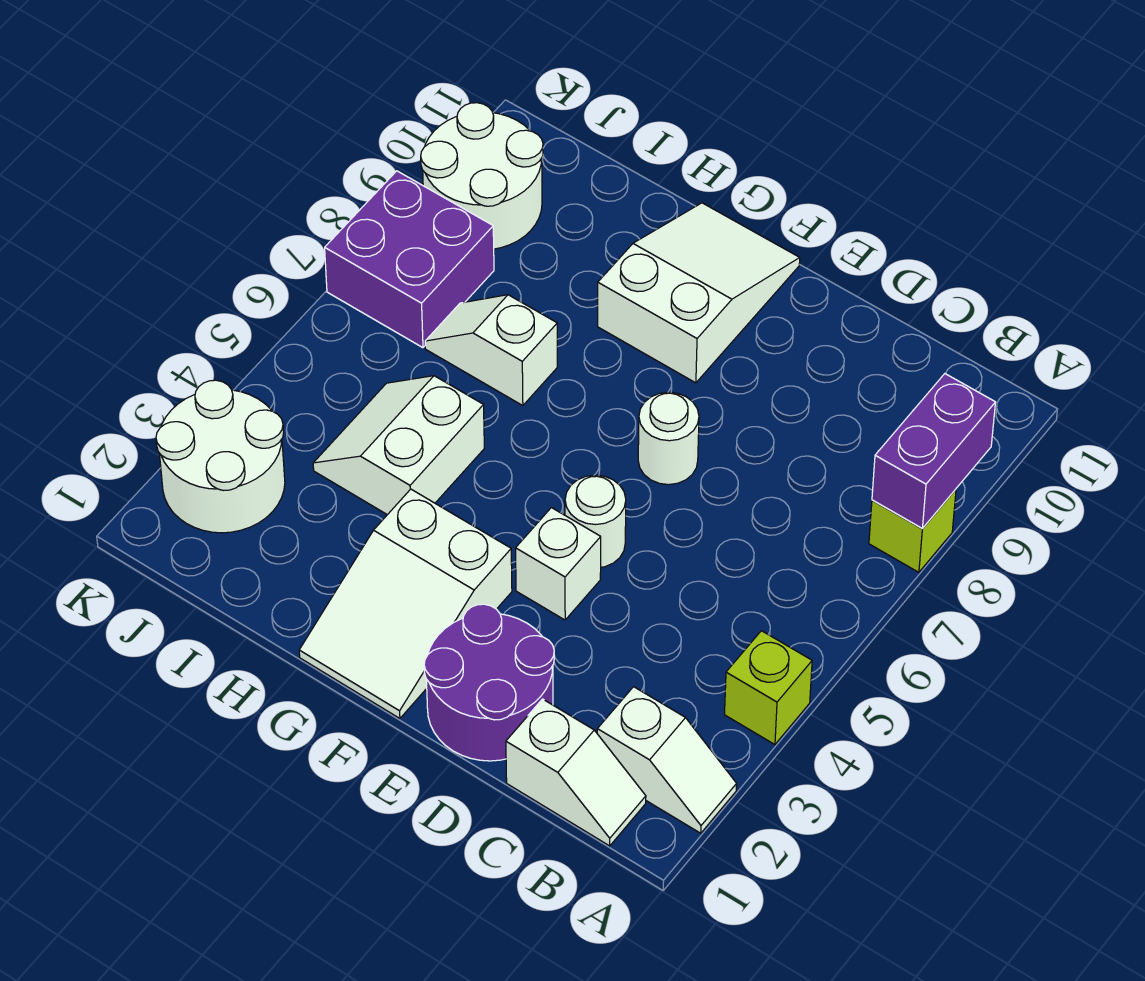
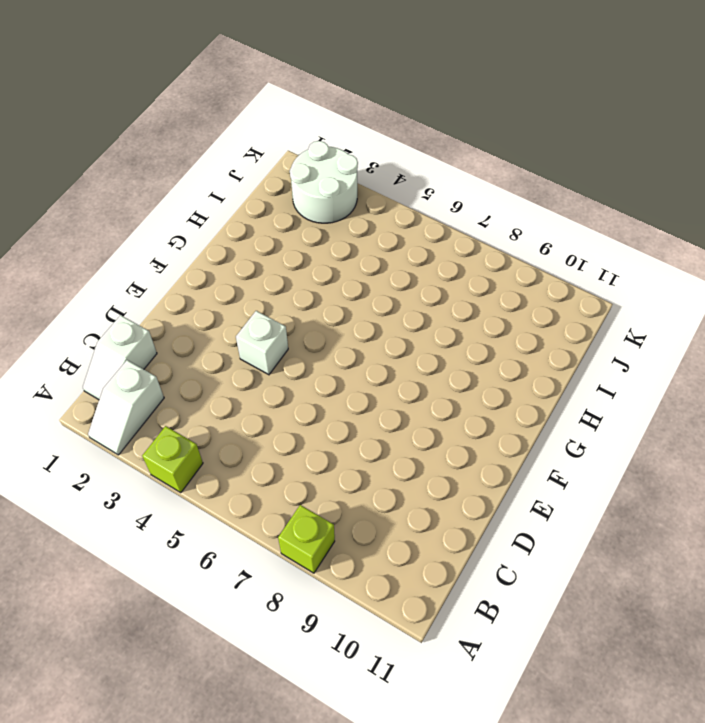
none -> purple round brick D1:E2 level 1
none -> white round brick E5 level 1
none -> white round brick E7 level 1

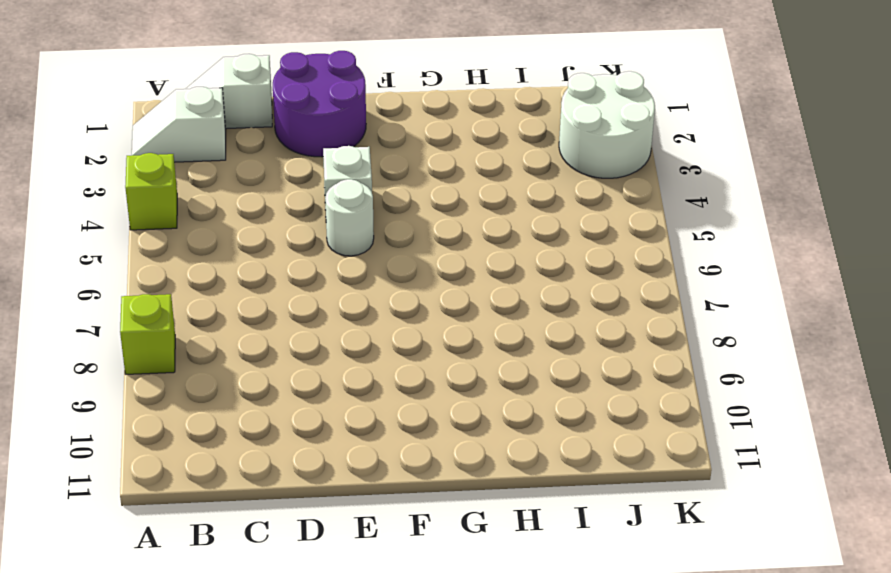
none -> white round brick E7 level 1
none -> white slope F1:G3 level 1 top 3
none -> white slope F9:G11 level 1 top 9

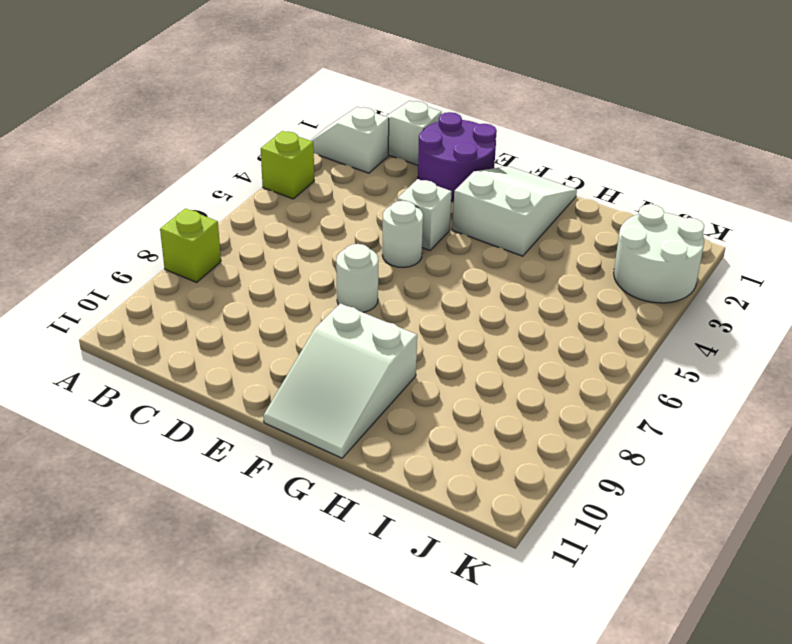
none -> white slope H4:I5 level 1 top H
none -> white slope H7:I7 level 1 top H
none -> purple brick J7:K8 level 1

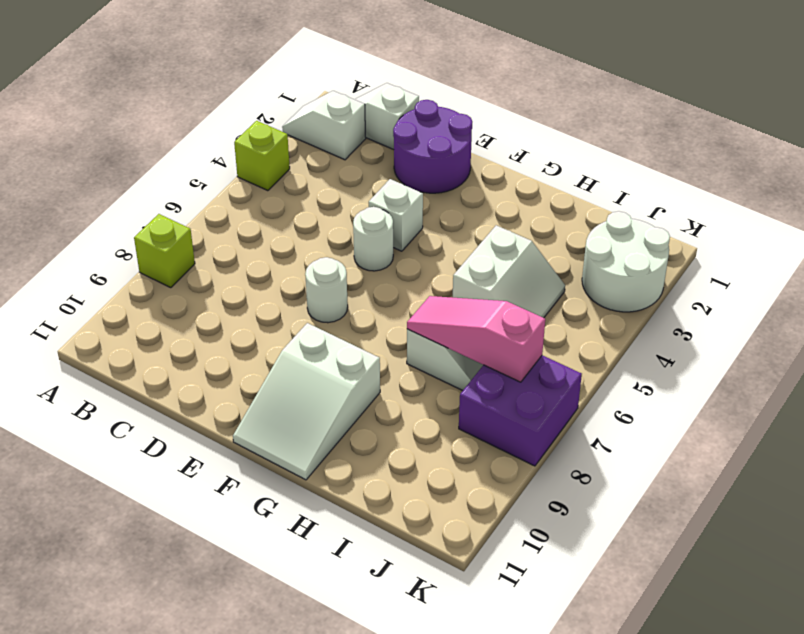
pink slope H7:J7 level 2 top J -> none
none -> white slope F1:G3 level 1 top 3
none -> white round brick J9:K10 level 1
none -> purple brick A8:A9 level 2

